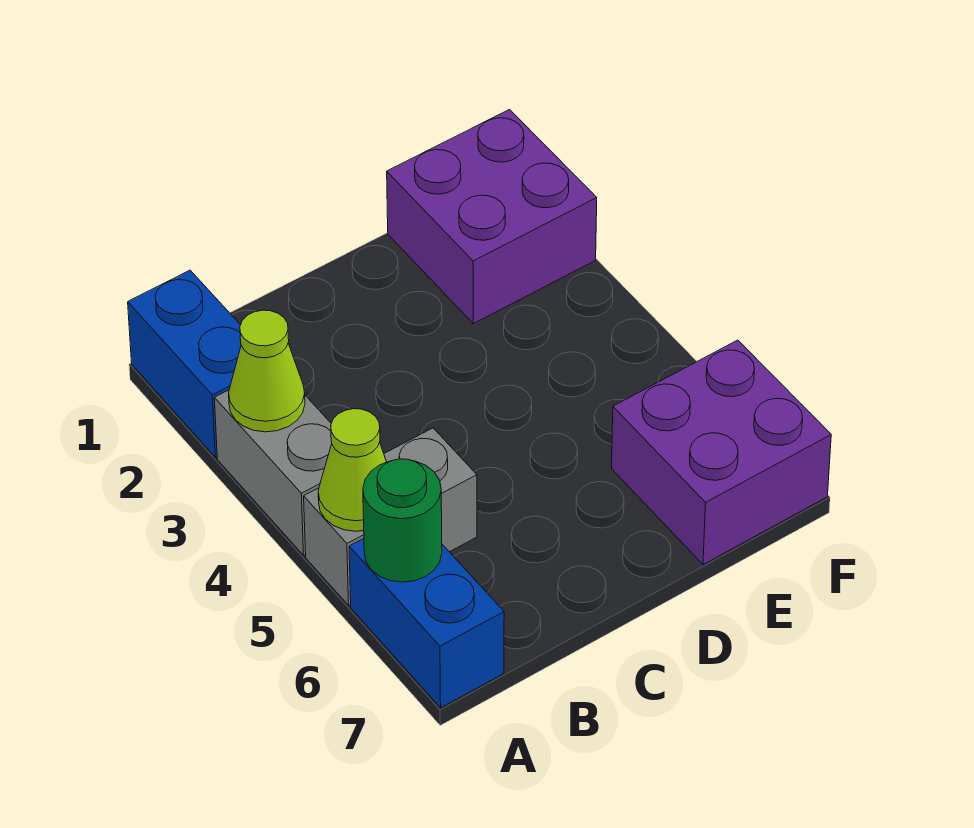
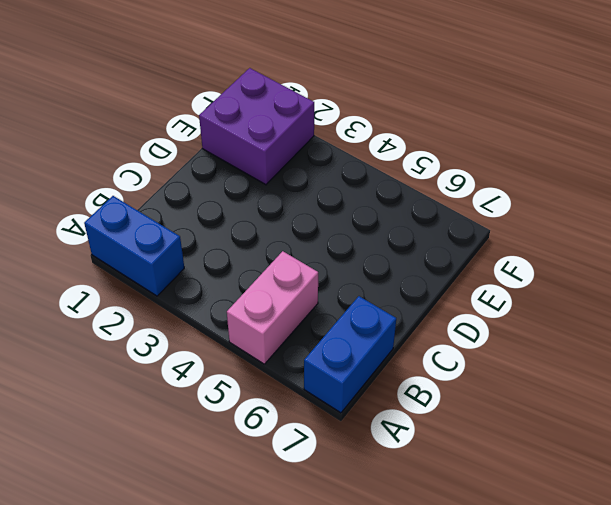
pink brick A5:B5 level 1 -> grey brick A5:B5 level 1
blue brick A7:B7 level 1 -> blue brick A6:A7 level 1
none -> grey brick A3:A4 level 1
none -> purple brick E6:F7 level 1

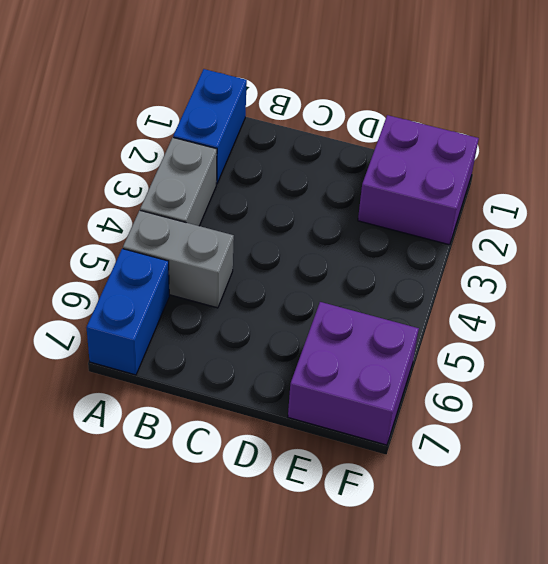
none -> lime cone A3 level 2
none -> lime cone A5 level 2

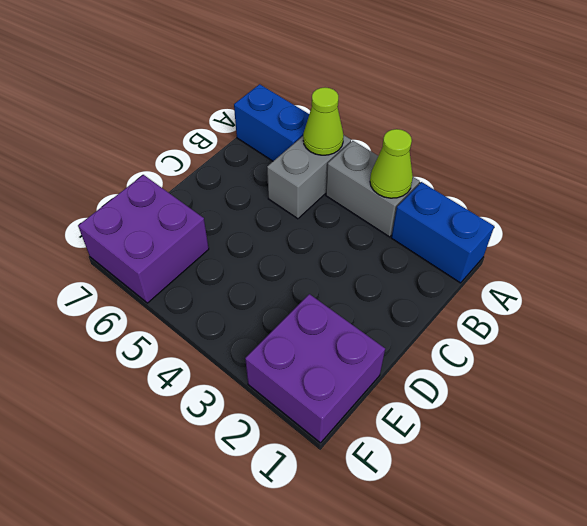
none -> green round brick A6 level 2

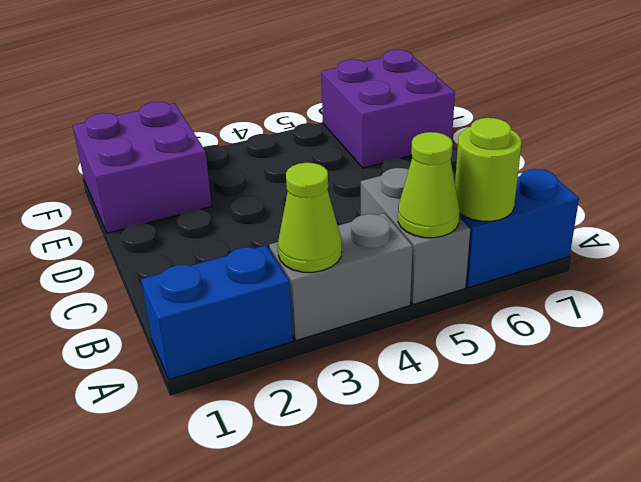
lime round brick A6 level 2 -> green round brick A6 level 2

